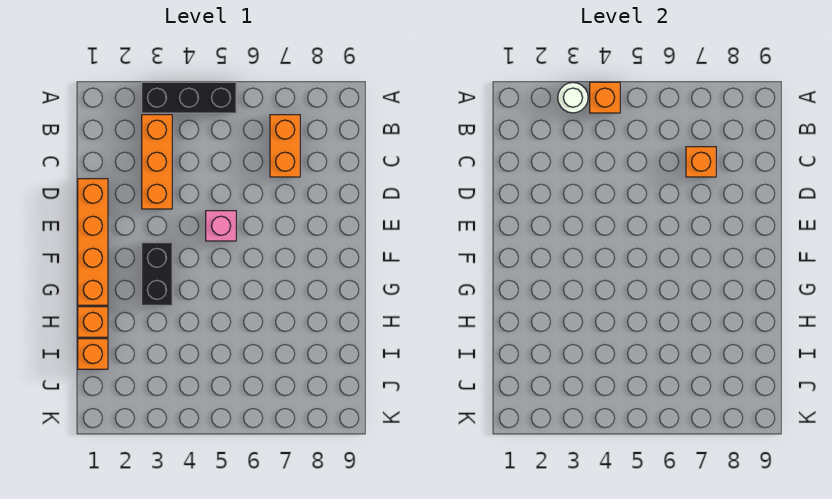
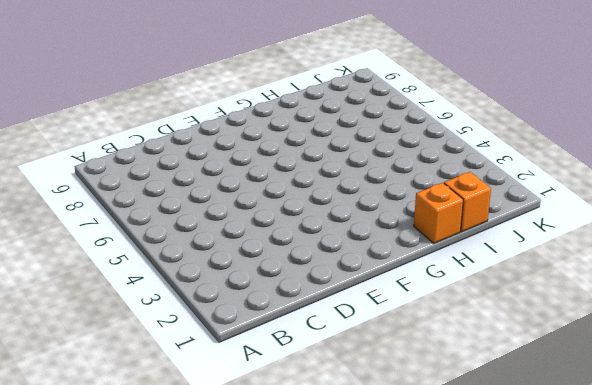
none -> black brick A3:A5 level 1
none -> orange brick B3:D3 level 1

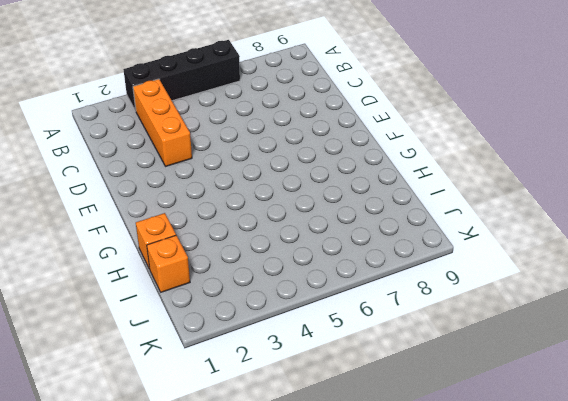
black brick A3:A6 level 1 -> black brick A3:A5 level 1
none -> orange brick B7:C7 level 1
none -> orange brick D1:G1 level 1

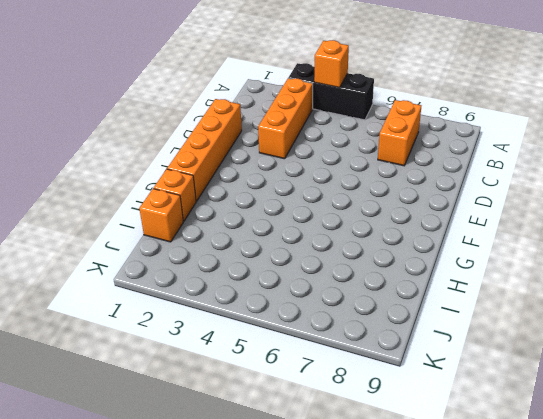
none -> pink brick E5 level 1
none -> black brick F3:G3 level 1

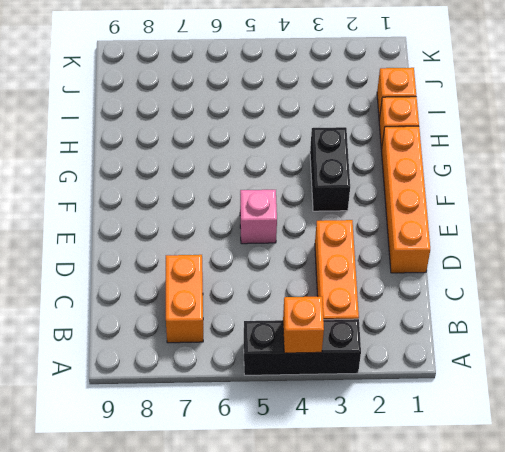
none -> white round brick A3 level 2
none -> orange brick C7 level 2

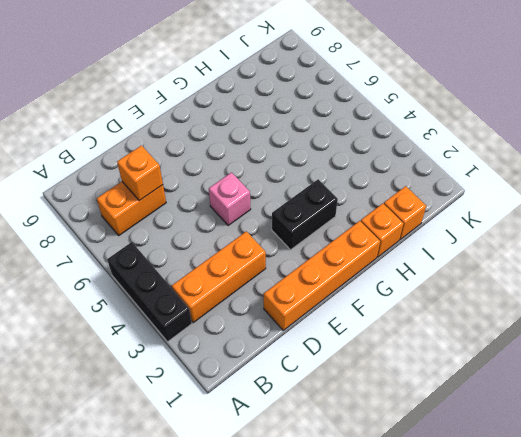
none -> white round brick A3 level 2
none -> orange brick A4 level 2

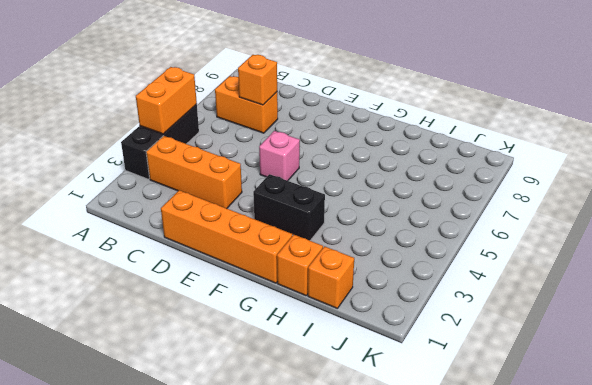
orange brick A4:A5 level 2 -> orange brick A4 level 2
none -> white round brick A3 level 2

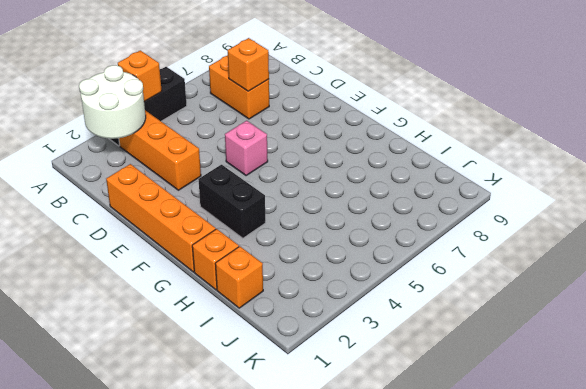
white round brick A2:B3 level 2 -> white round brick A3 level 2

